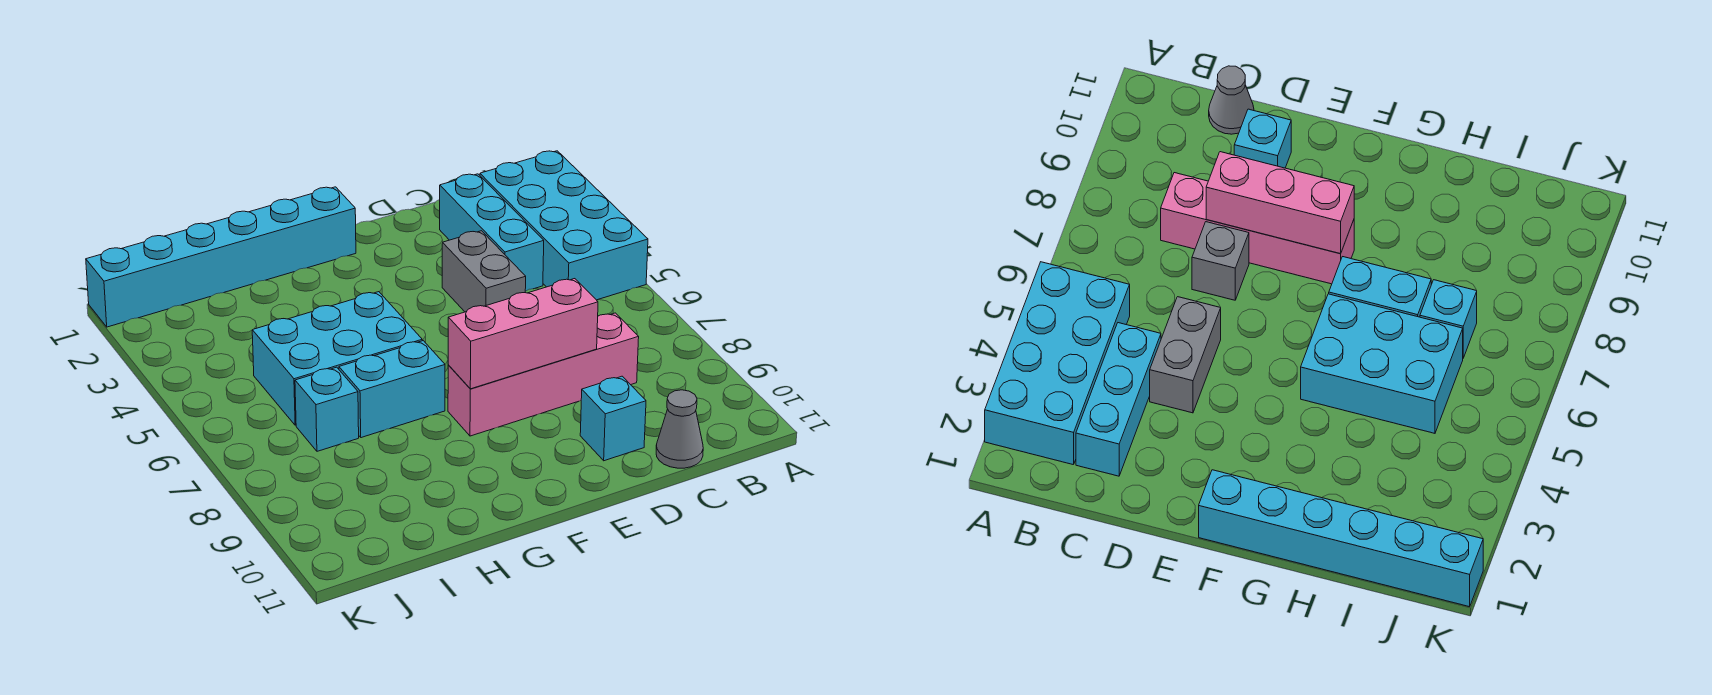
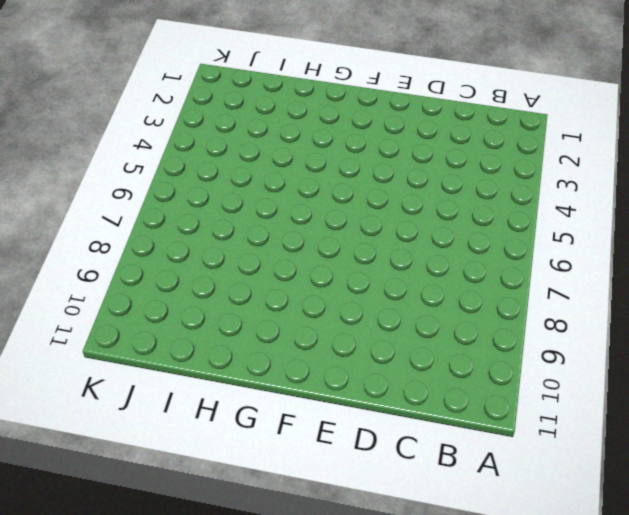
none -> cyan brick A2:B5 level 1
none -> cyan brick C2:C4 level 1
none -> pink brick C8:F8 level 1

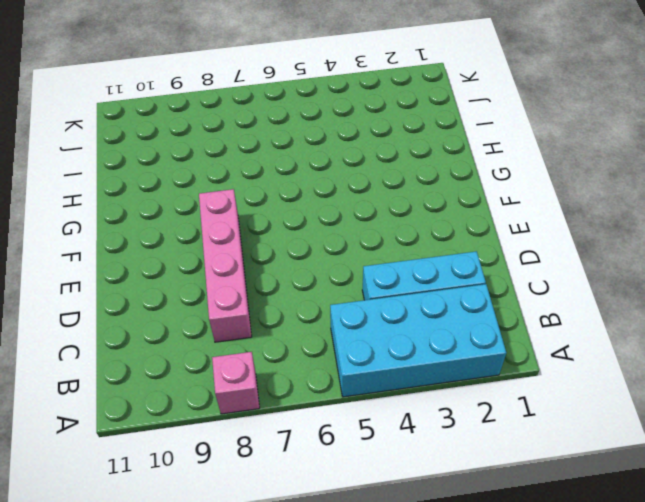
pink brick A8 level 1 -> none
none -> grey cone C11 level 1
none -> grey brick D4:D5 level 1
none -> grey brick D7 level 1

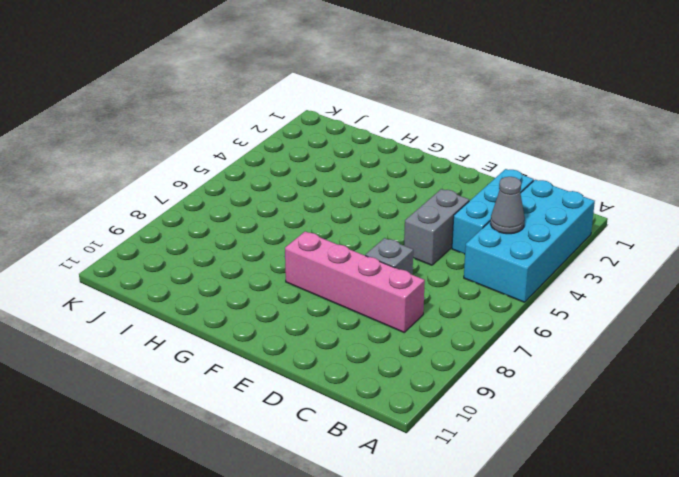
grey cone B4 level 2 -> grey cone C11 level 1
none -> cyan brick D10 level 1
none -> cyan brick F1:K1 level 1
none -> cyan brick G5:I6 level 1

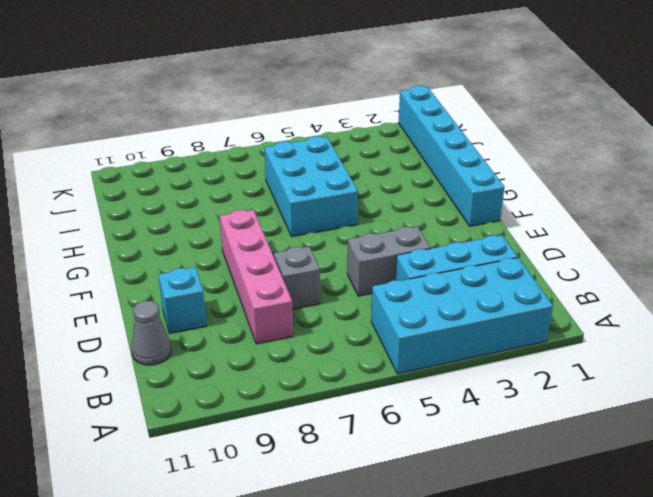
none -> cyan brick G7:H7 level 1
none -> cyan brick I7 level 1
none -> pink brick D8:F8 level 2

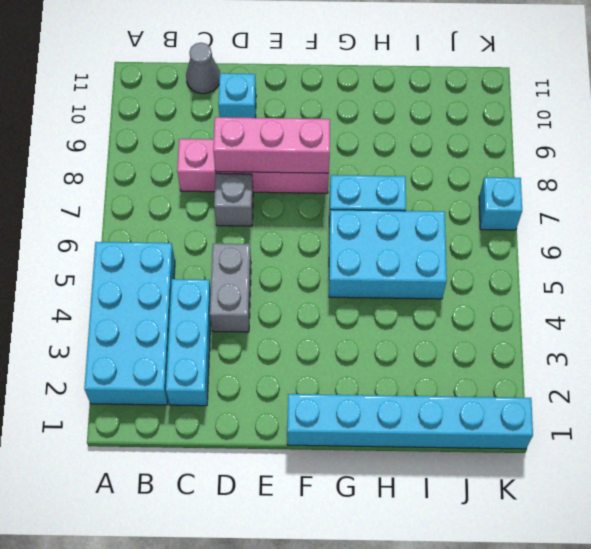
cyan brick K7 level 1 -> cyan brick I7 level 1

